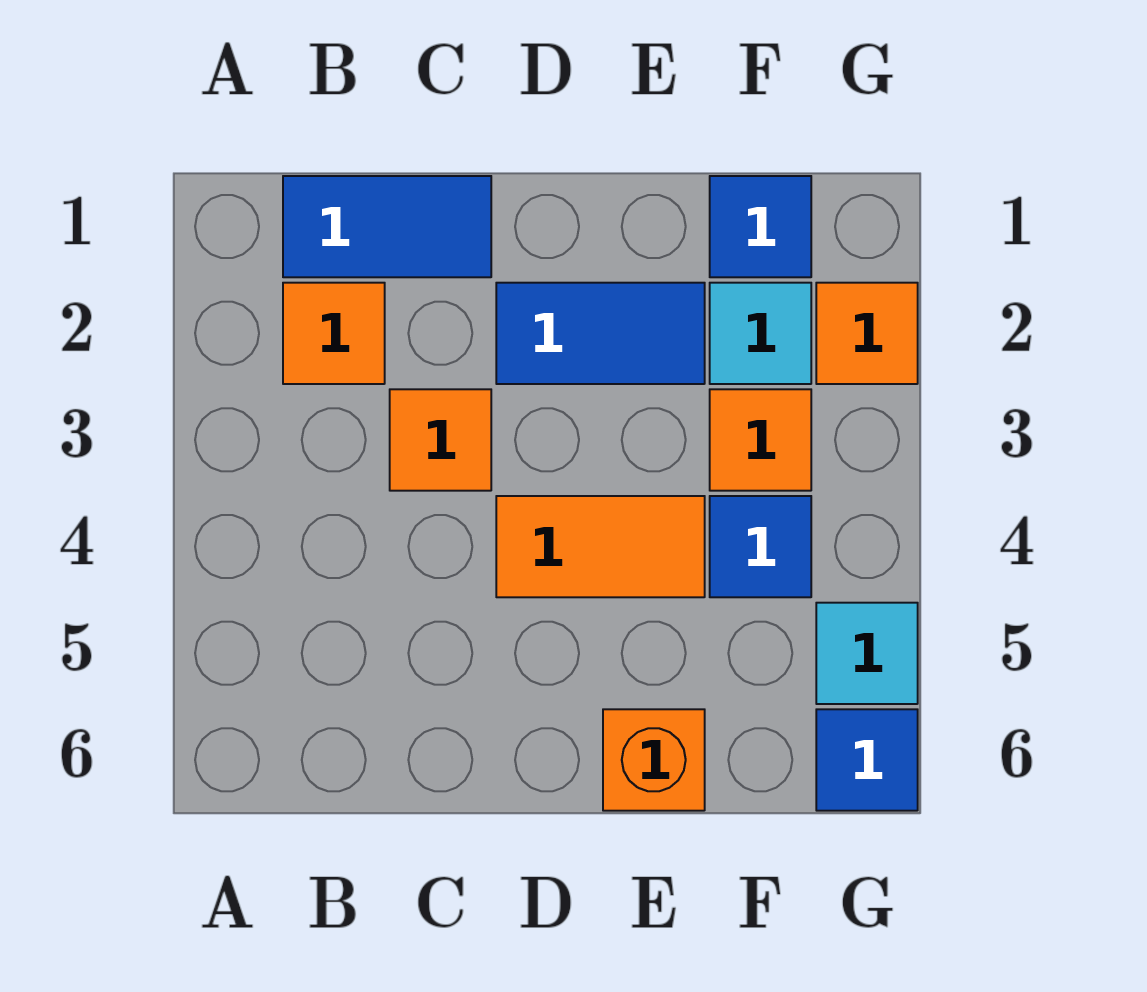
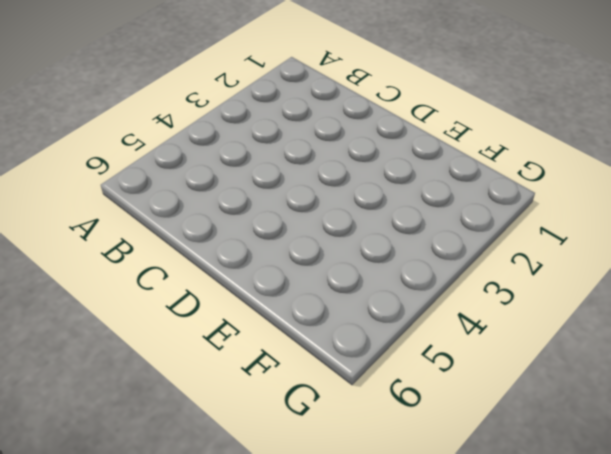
none -> blue tile B1:C1 level 1
none -> orange tile B2 level 1
none -> orange tile C3 level 1

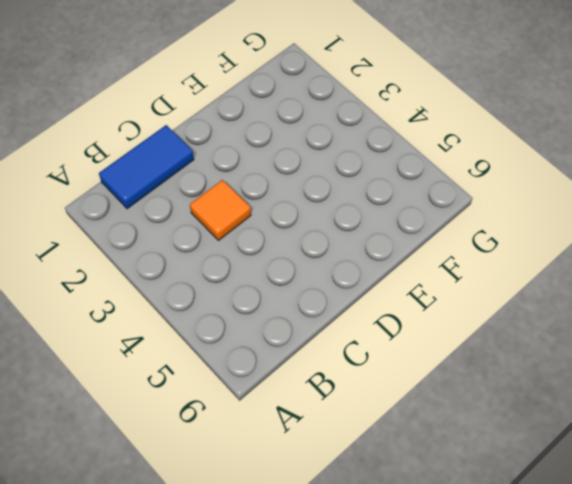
none -> orange tile B2 level 1
none -> blue tile D2:E2 level 1
none -> orange tile D4:E4 level 1

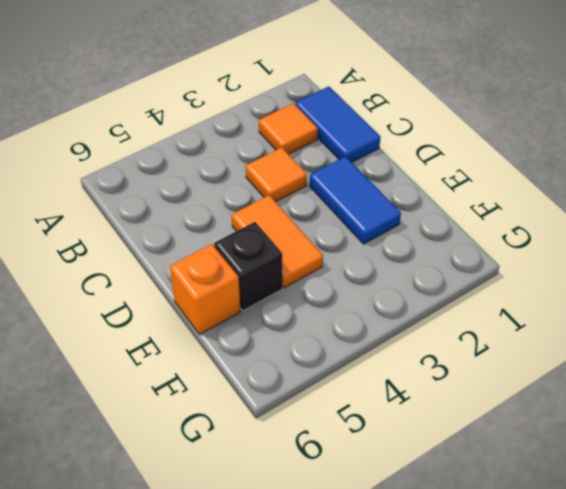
black brick E5 level 1 -> none
none -> blue tile F1 level 1
none -> cyan tile F2 level 1
none -> orange tile F3 level 1

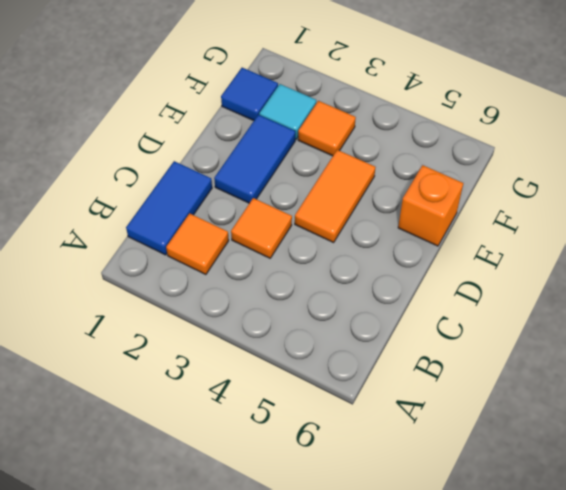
none -> blue tile F4 level 1
none -> orange tile G2 level 1
none -> cyan tile G5 level 1

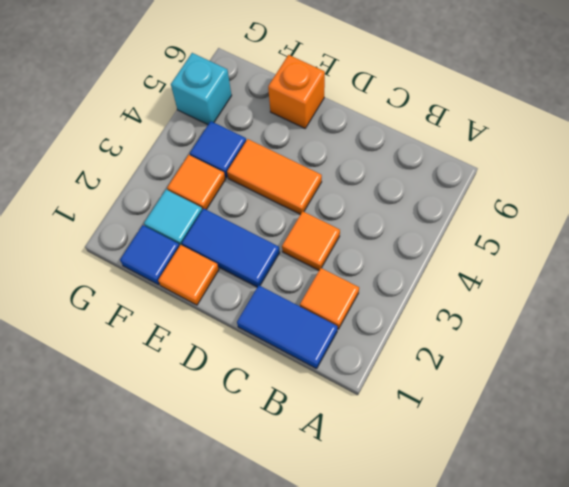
orange tile E1 level 1 -> orange tile G2 level 1
cyan brick G5 level 1 -> cyan tile G5 level 1
none -> blue tile G6 level 1

